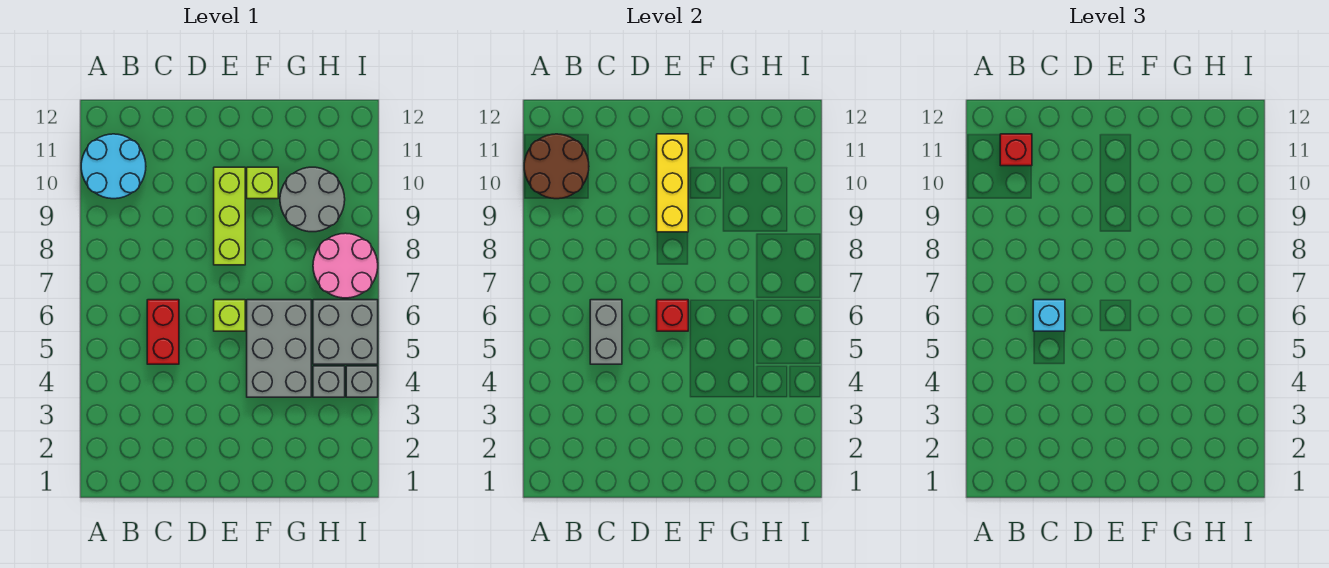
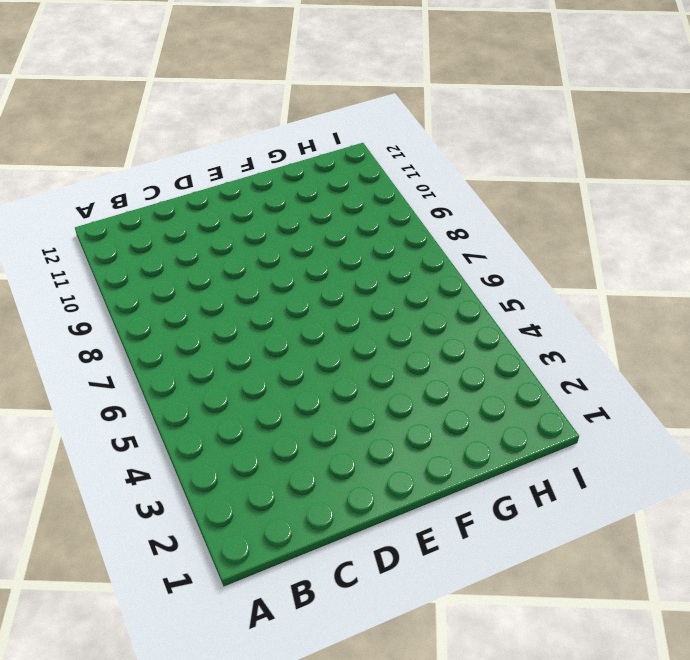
none -> cyan round brick A10:B11 level 1
none -> red brick C5:C6 level 1
none -> lime brick E6 level 1

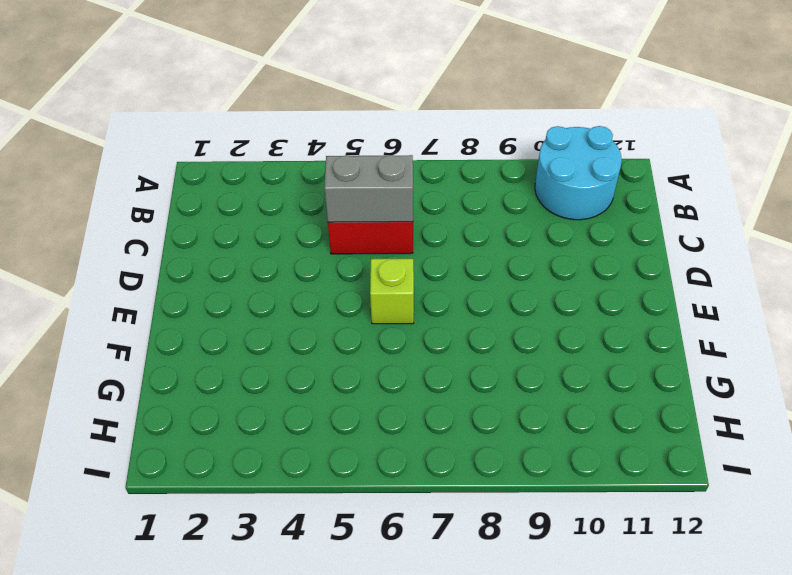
none -> lime brick E8:E10 level 1
none -> grey brick F4:G6 level 1
none -> lime brick F10 level 1

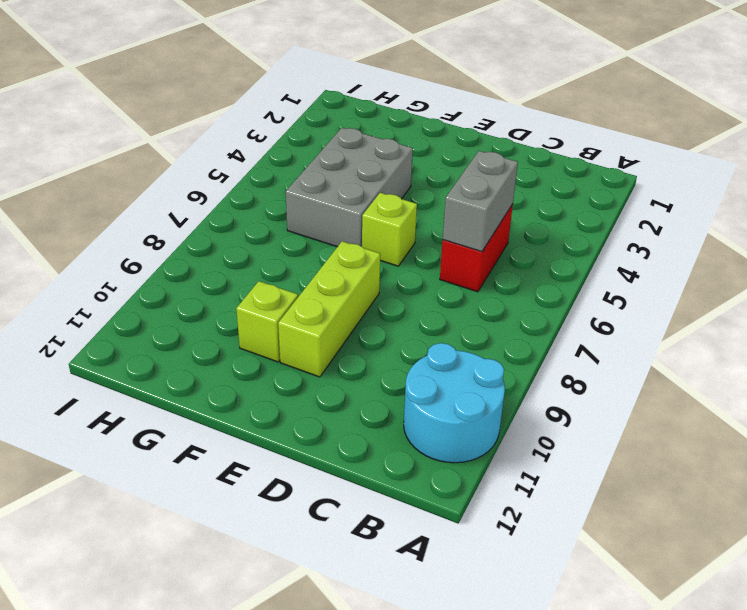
none -> grey round brick G9:H10 level 1
none -> grey brick H4 level 1
none -> grey brick H5:I6 level 1

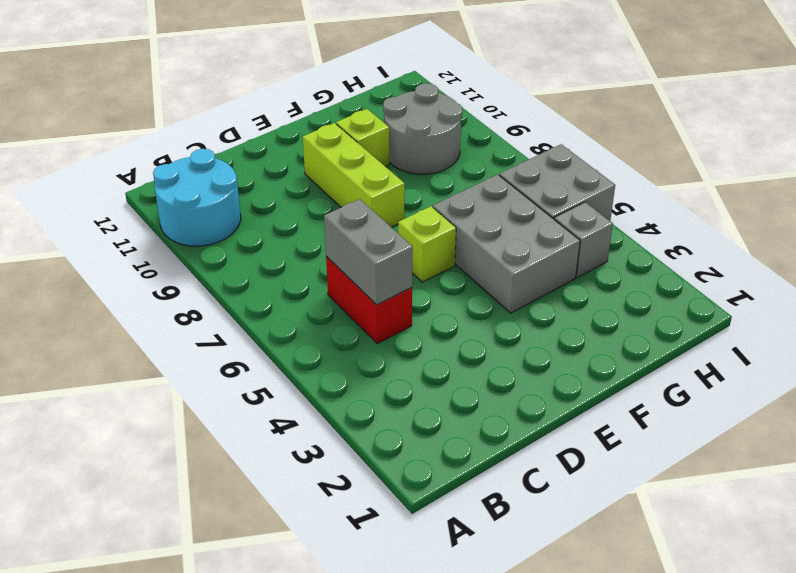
none -> pink round brick H7:I8 level 1
none -> grey brick I4 level 1
none -> brown round brick A10:B11 level 2

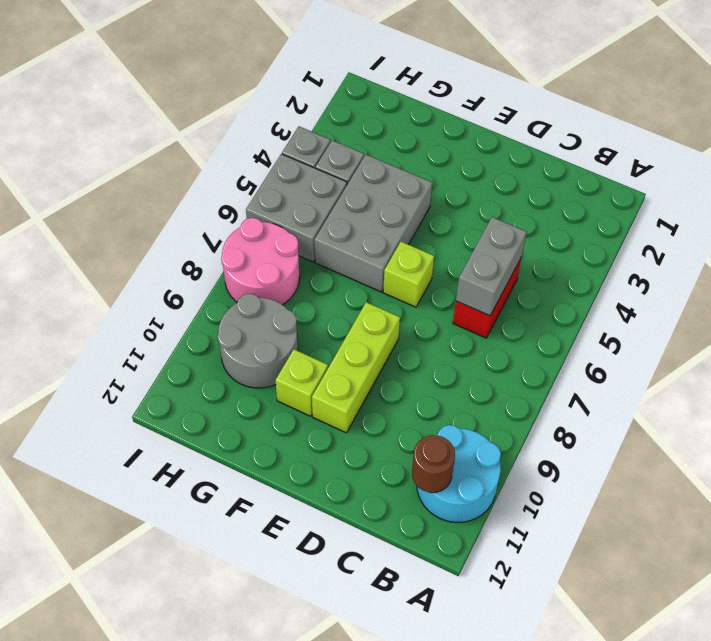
brown round brick B11 level 2 -> brown round brick A10:B11 level 2
none -> red brick E6 level 2
none -> yellow brick E9:E11 level 2
none -> red brick B11 level 3

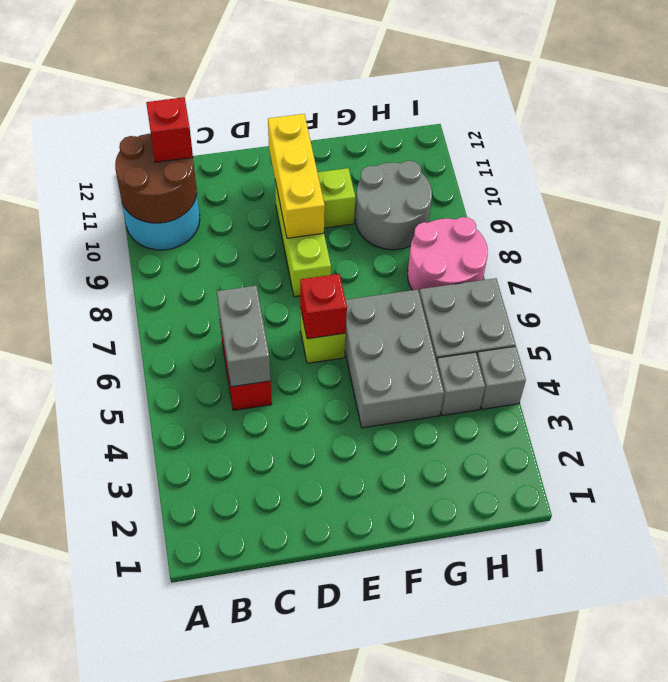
none -> cyan brick C6 level 3

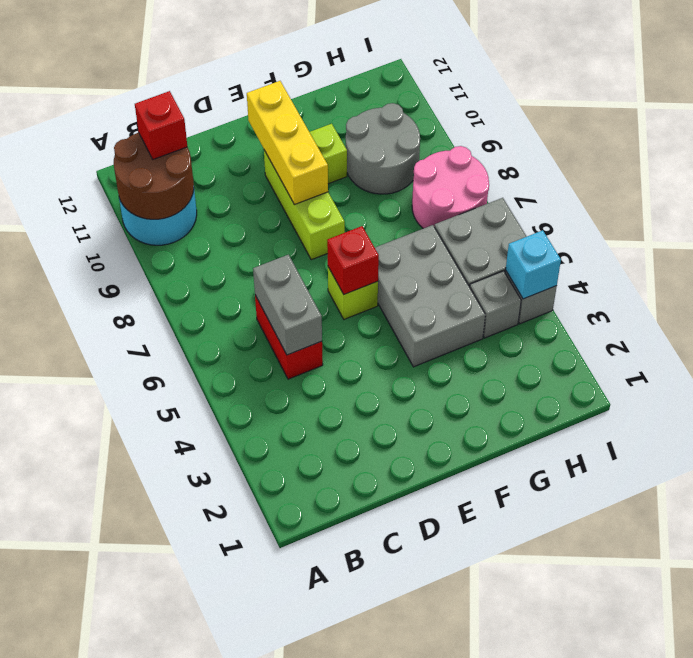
cyan brick I4 level 2 -> cyan brick C6 level 3

